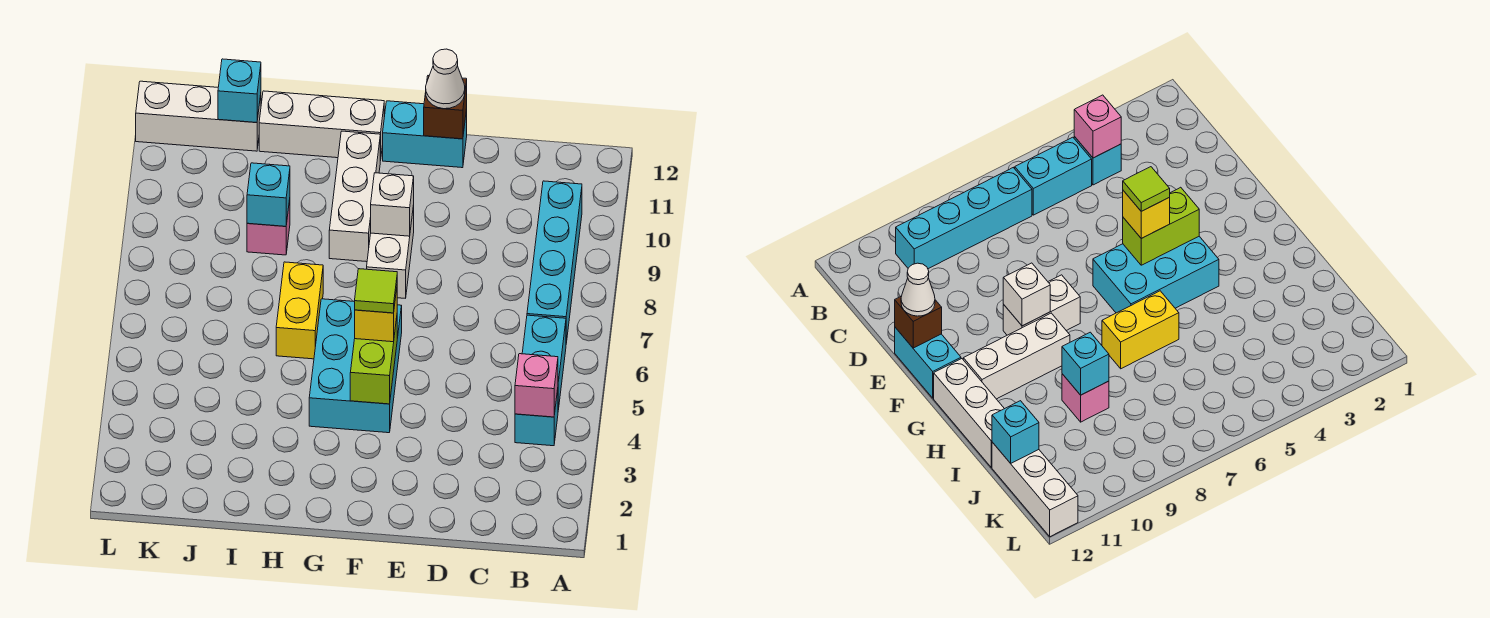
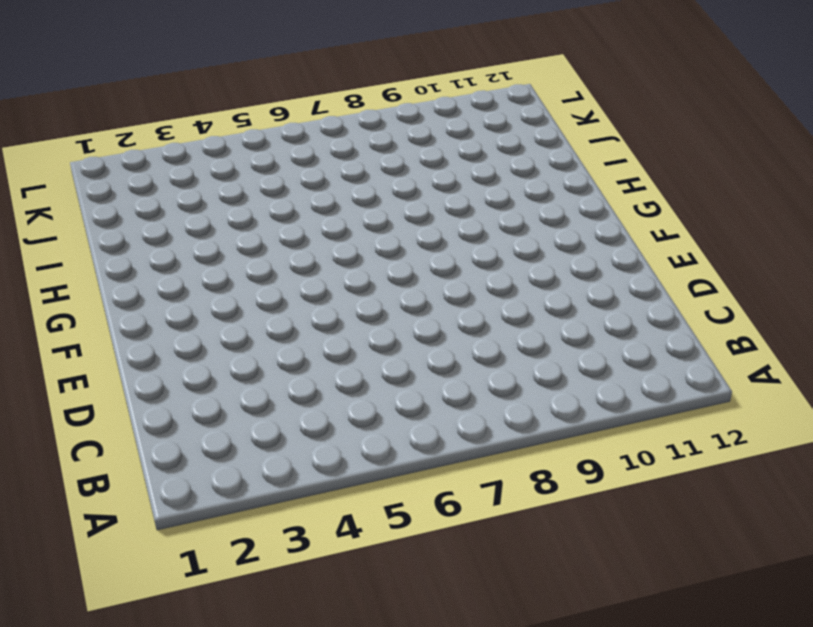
none -> cyan brick B4 level 1
none -> cyan brick B5:B6 level 1
none -> cyan brick B7:B10 level 1

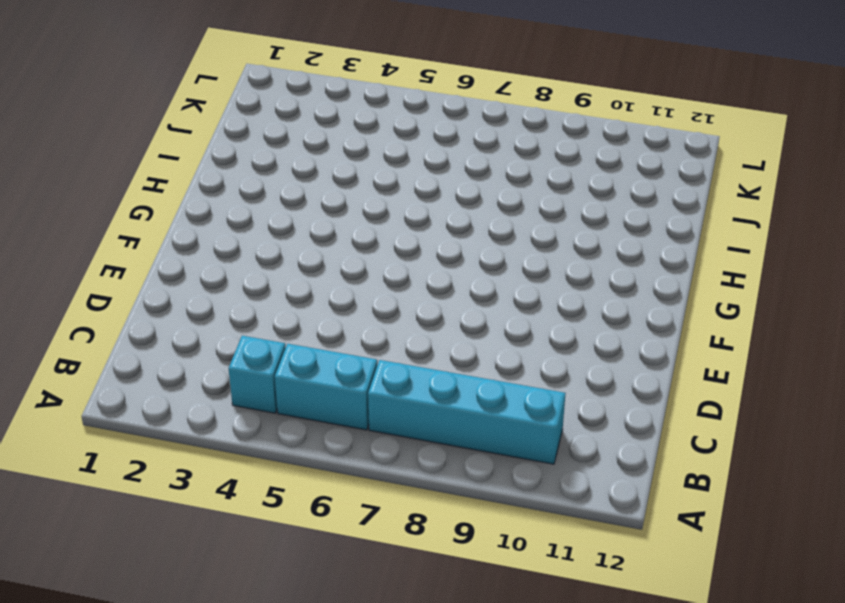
none -> cyan brick E12:F12 level 1
none -> cyan brick F4:G6 level 1
none -> white brick F8:F9 level 1

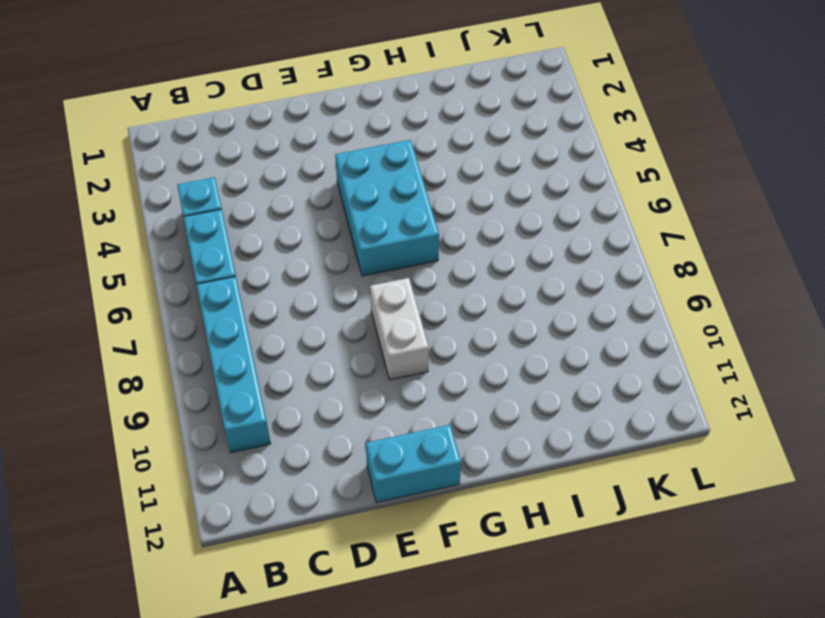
none -> white brick G9:G11 level 1
none -> white brick G12:I12 level 1
none -> yellow brick H6:H7 level 1

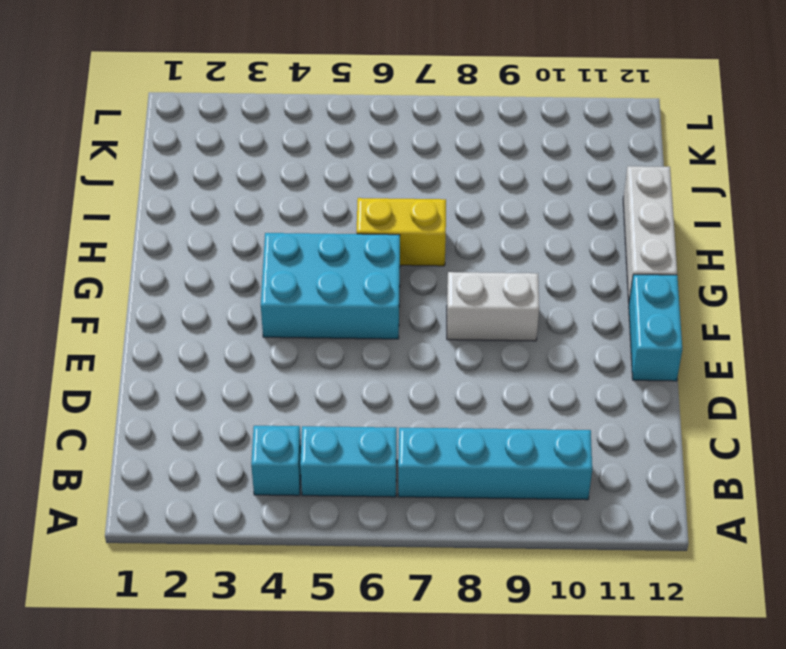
none -> white brick G9:G11 level 1
none -> pink brick I9 level 1
none -> white brick J12:L12 level 1

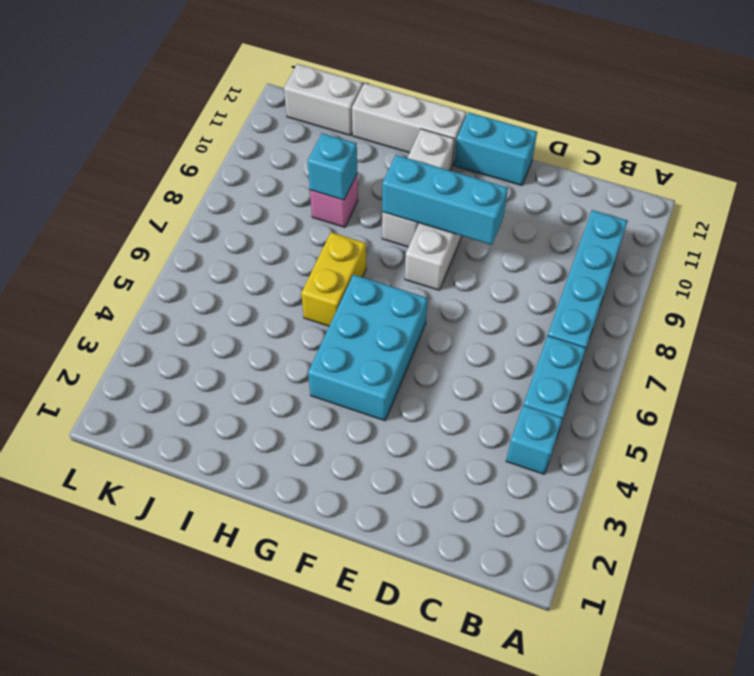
cyan brick E9:G9 level 2 -> white brick F9 level 2
white brick J12:K12 level 1 -> white brick J12:L12 level 1
none -> pink brick B4 level 2
none -> brown brick E12 level 2
none -> lime brick F4:F5 level 2

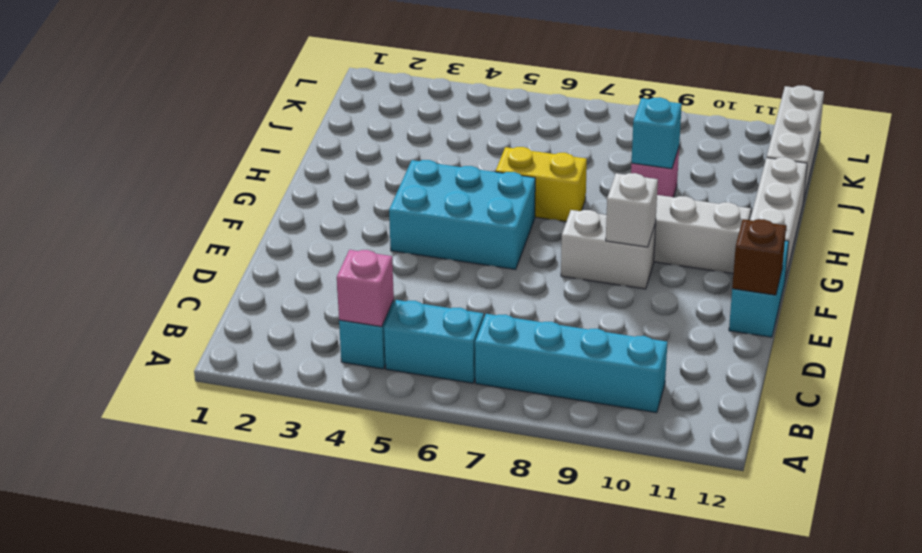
none -> lime brick F4:F5 level 2
none -> cyan brick J12 level 2
none -> white cone E12 level 3

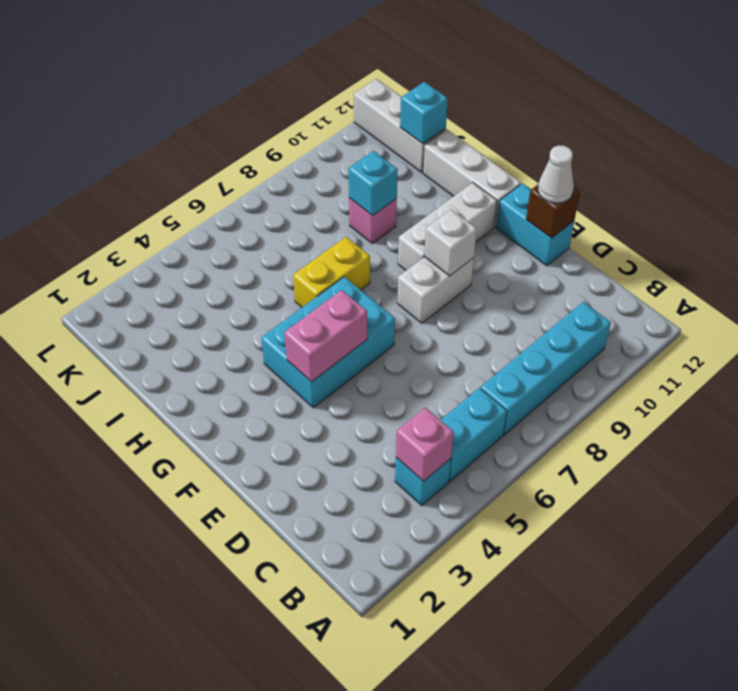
pink brick F4:F5 level 2 -> lime brick F4:F5 level 2
none -> yellow brick F5 level 3
none -> lime tile F5 level 4

